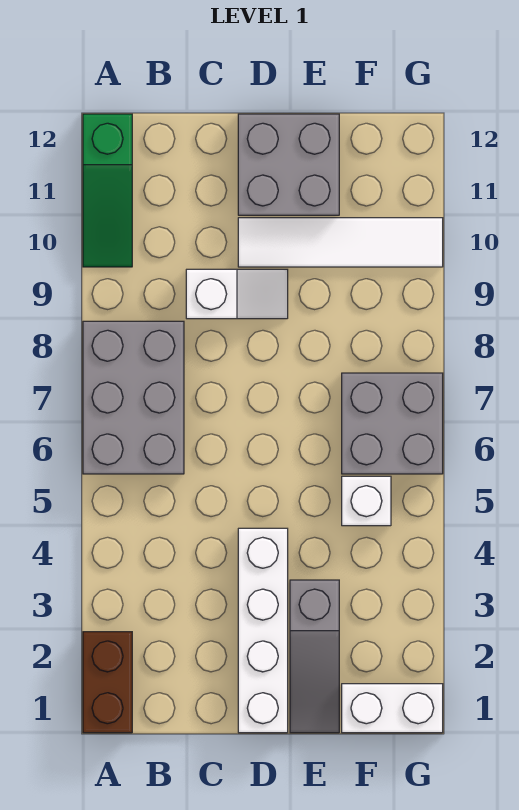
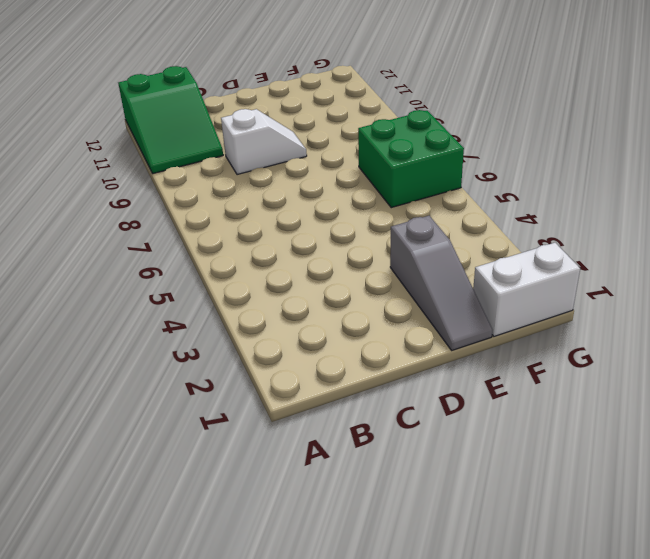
green slope A10:B12 level 1 top 12 -> green slope A10:A12 level 1 top 12
green brick F6:G7 level 1 -> grey brick F6:G7 level 1
none -> brown brick A1:A2 level 1
none -> grey brick A6:B8 level 1

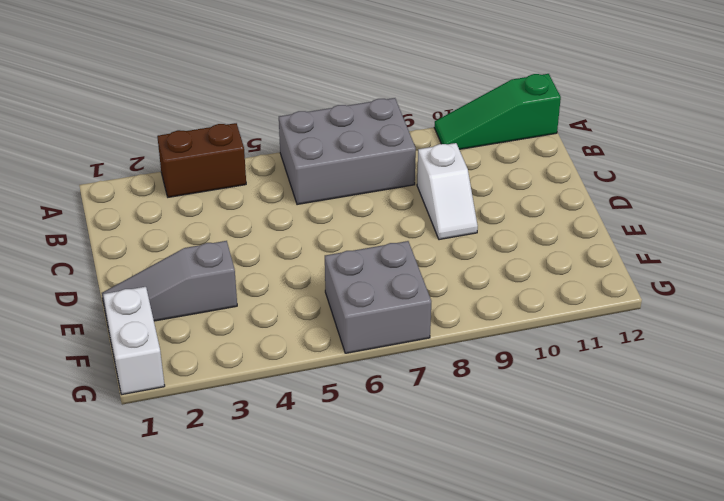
brown brick A3:A4 level 1 -> brown brick A1:A2 level 1
none -> white brick D1:D4 level 1
none -> white tile D10:G10 level 1

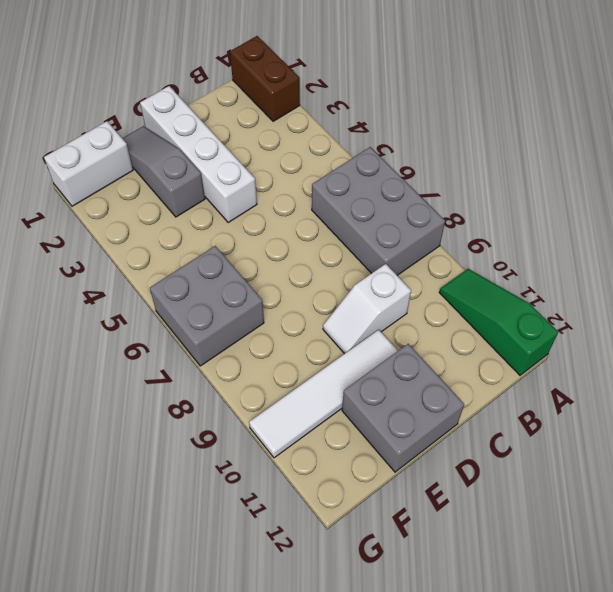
none -> white brick F5 level 1

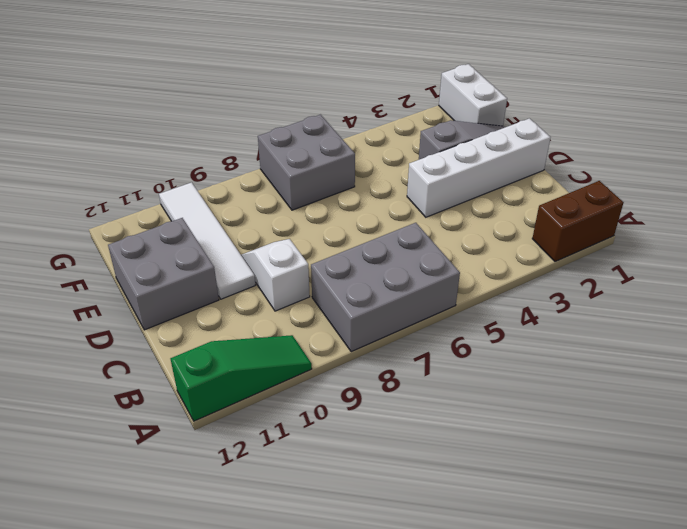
none -> white brick F5 level 1

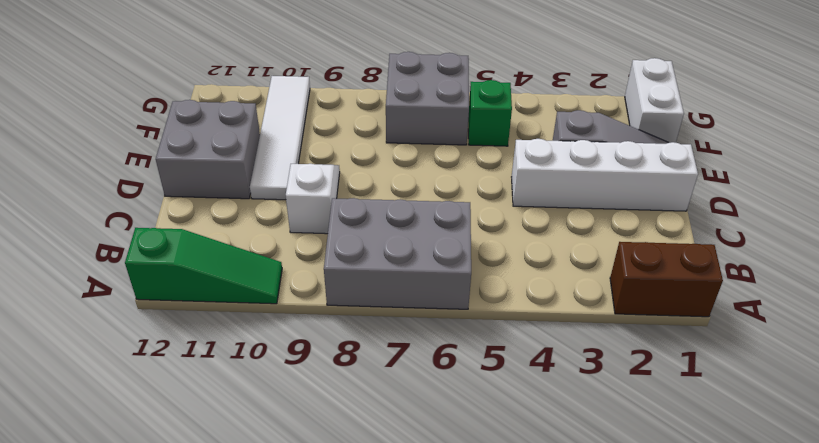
green brick F5 level 1 -> white brick F5 level 1

